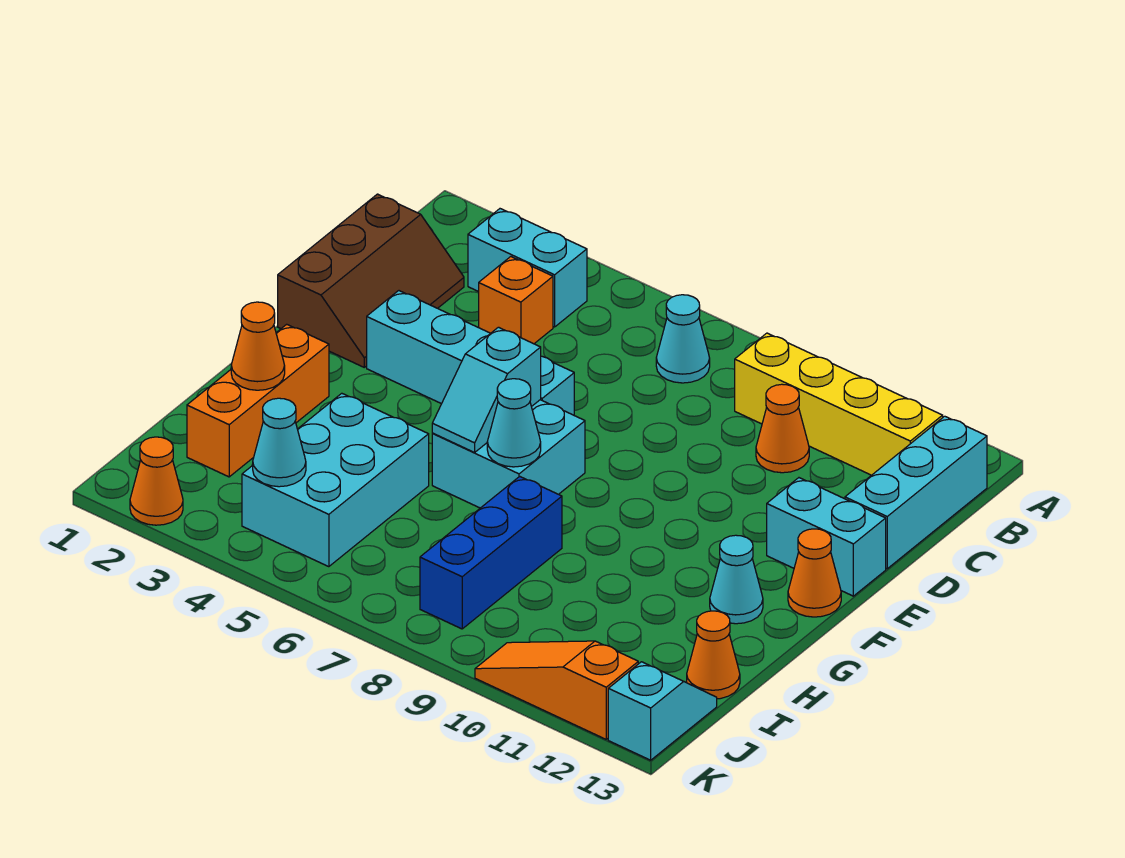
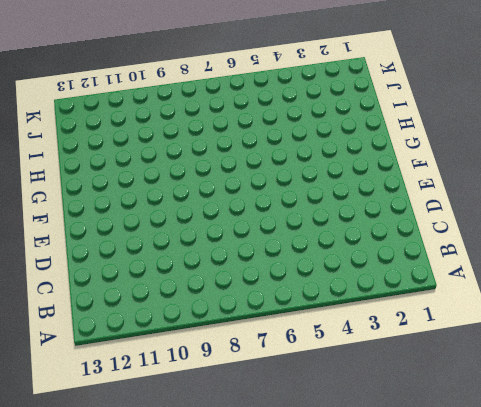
none -> cyan brick B3:B4 level 1
none -> cyan cone B7 level 1
none -> yellow brick B9:B12 level 1

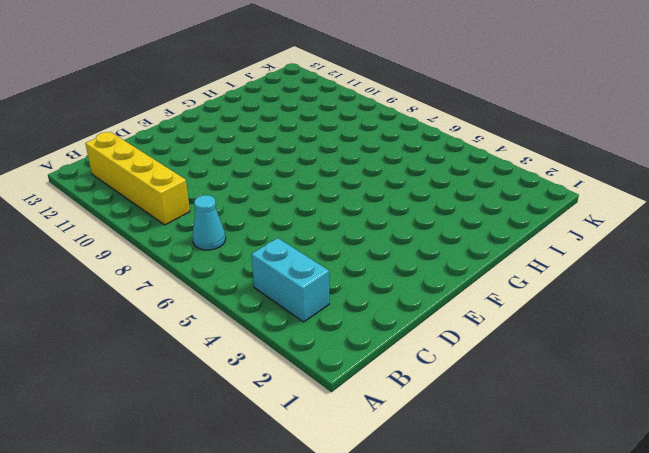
none -> cyan brick B13:D13 level 1
none -> brown slope C1:E2 level 1 top 1
none -> orange brick C4 level 1

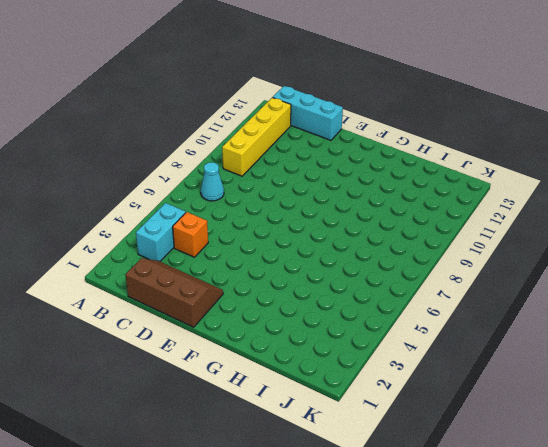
none -> orange cone C10 level 1
none -> cyan brick E3:E6 level 1
none -> cyan brick E12:E13 level 1

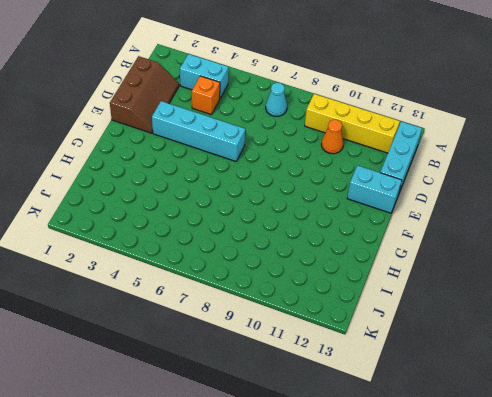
none -> cyan brick F6:G7 level 1
none -> orange cone F13 level 1
none -> orange brick G2:I2 level 1

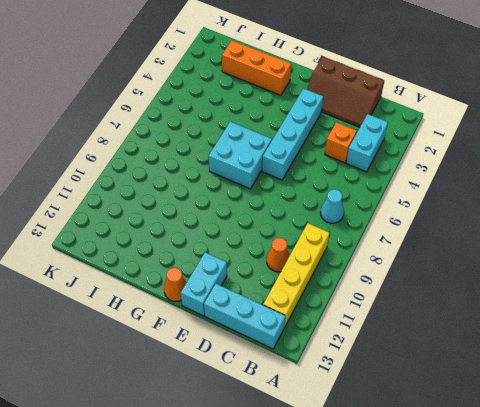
none -> cyan cone G12 level 1
none -> cyan brick H4:J5 level 1
none -> blue brick H8:J8 level 1

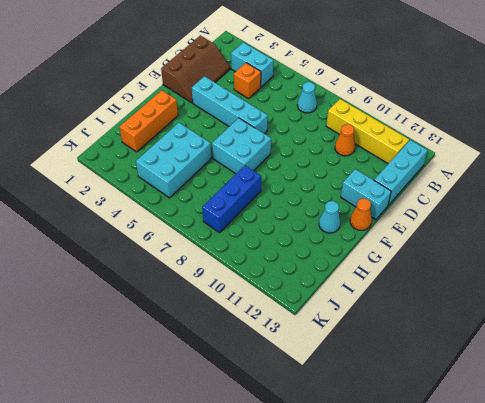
none -> orange cone I13 level 1
none -> cyan slope J13:K13 level 1 top K
none -> orange cone K2 level 1

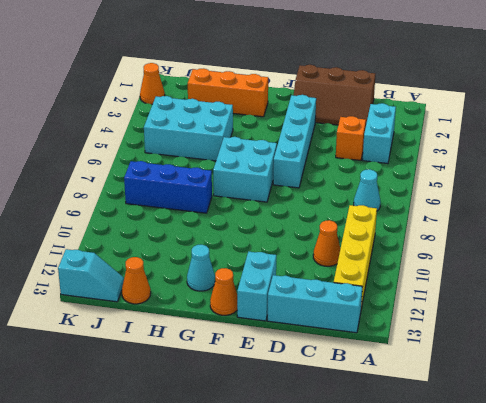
none -> orange slope K10:K12 level 1 top 12
none -> cyan slope F6:G6 level 2 top F
none -> cyan cone G7 level 2

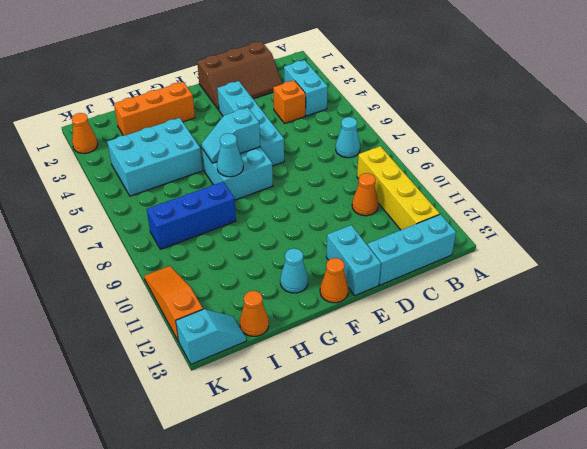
none -> orange cone H2 level 2
none -> cyan cone J4 level 2

